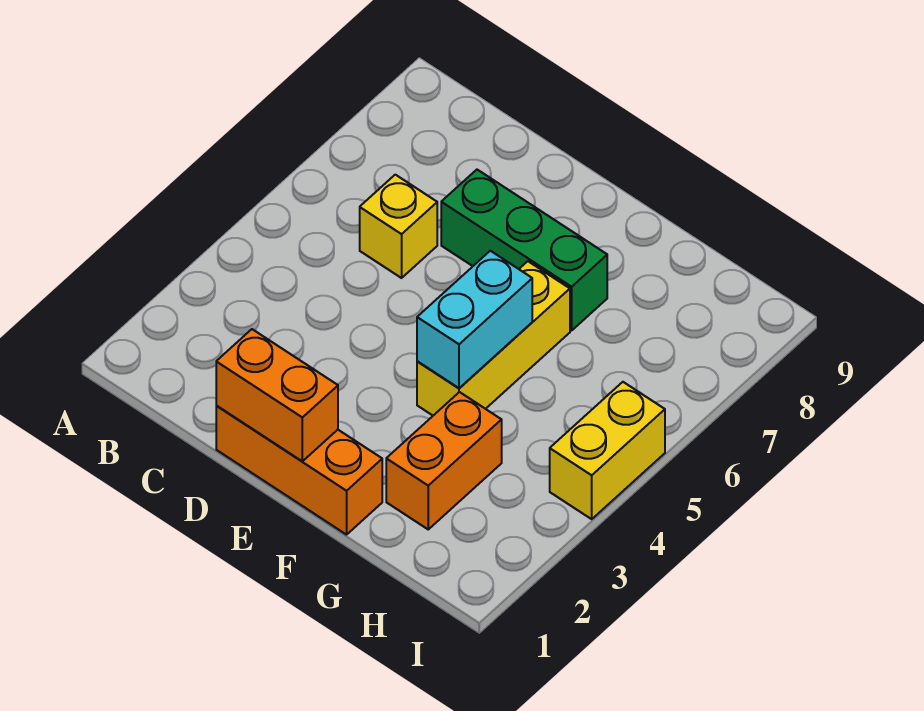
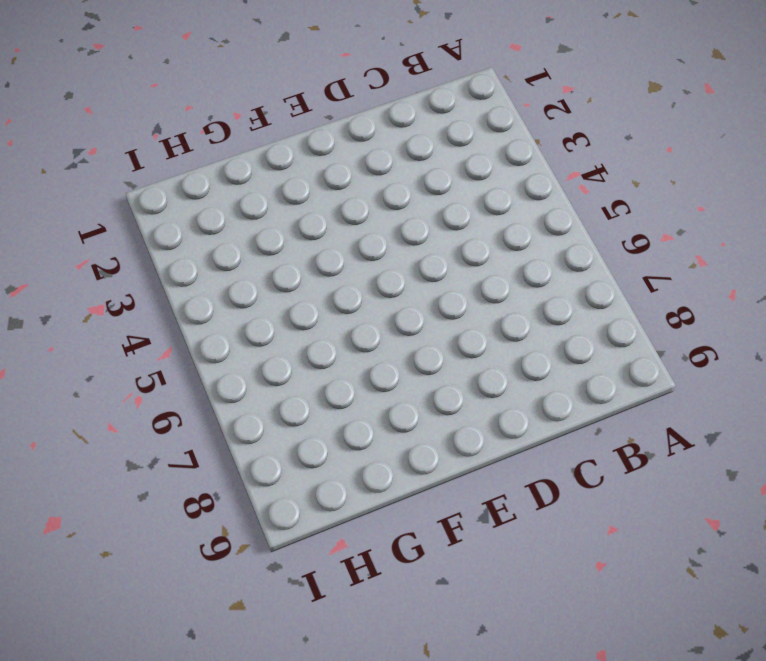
none -> yellow brick C6 level 1
none -> orange brick D1:F1 level 1

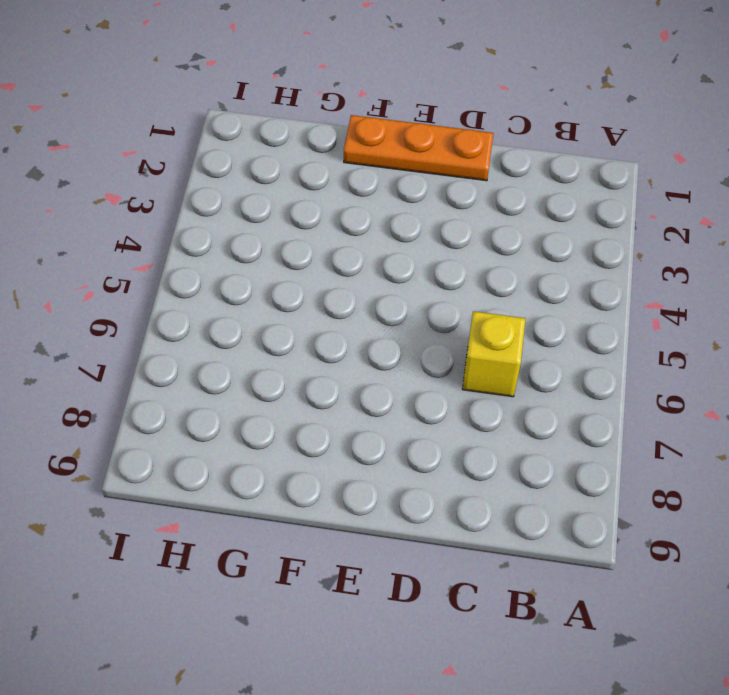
orange plate D1:F1 level 1 -> orange brick D1:F1 level 1
none -> green brick D7:F7 level 1
none -> yellow brick F4:F6 level 1

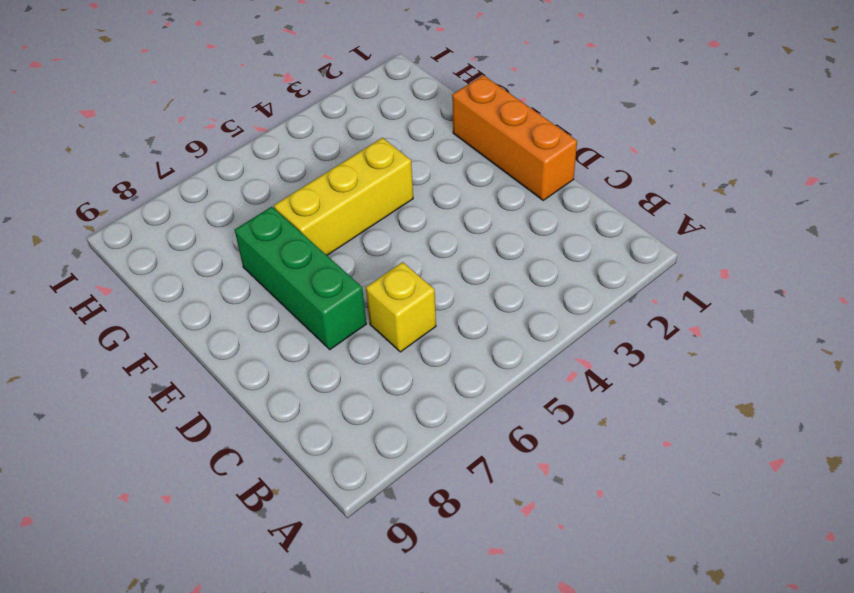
none -> orange brick G2:G3 level 1
none -> yellow brick I4:I5 level 1

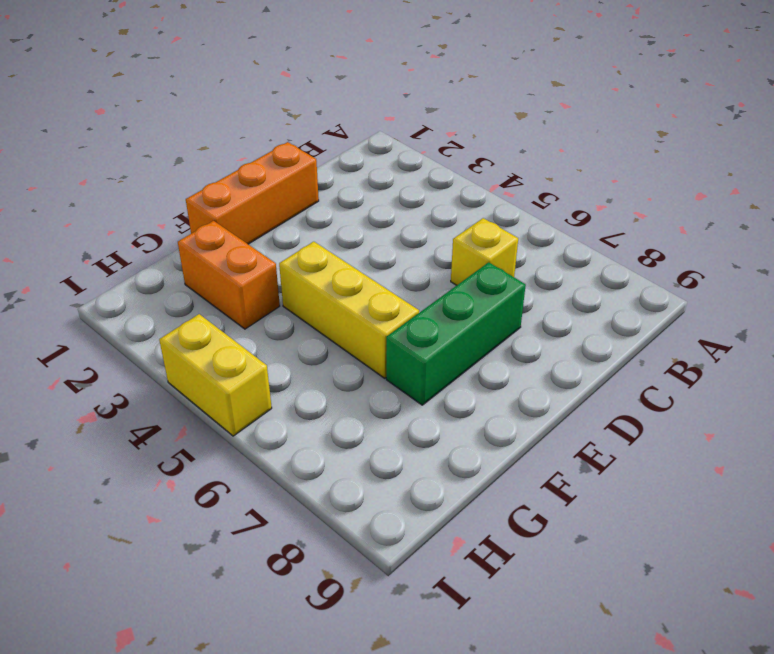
none -> orange brick D1:E1 level 2
none -> cyan brick F4:F5 level 2

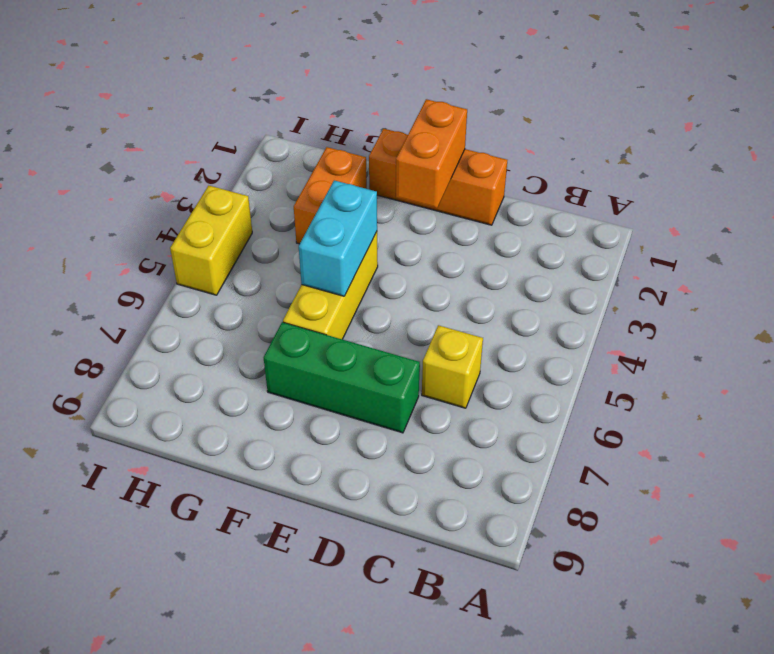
orange brick E1:E2 level 2 -> orange brick D1:E1 level 2

